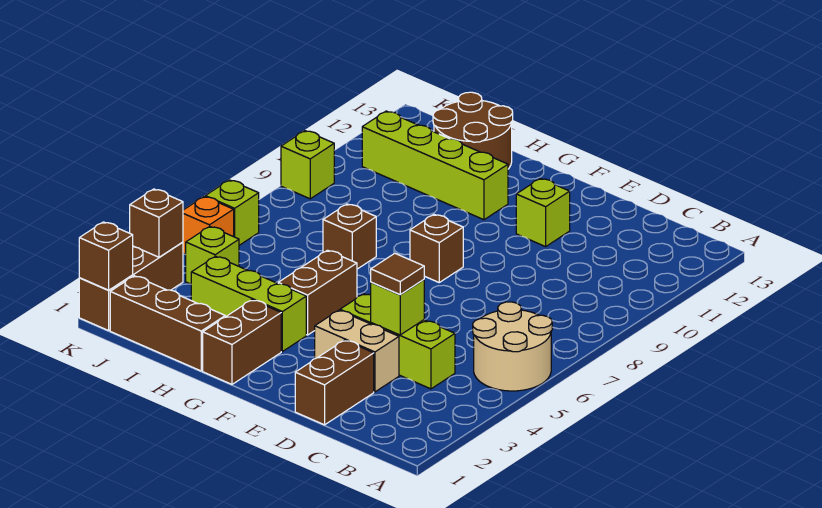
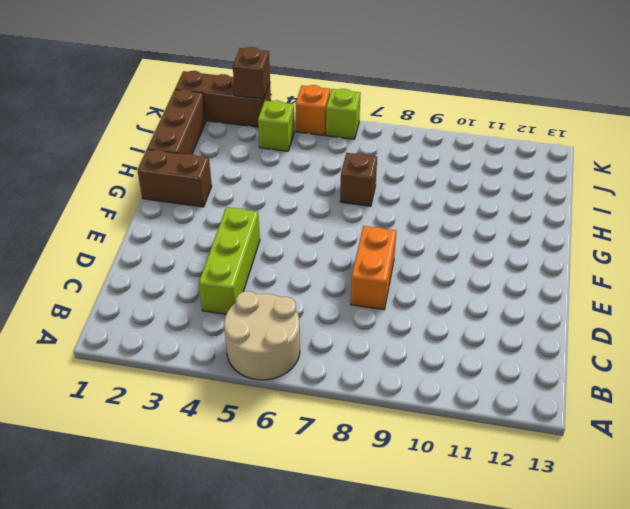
orange brick D8:E8 level 1 -> none
none -> brown brick D1:D2 level 1
none -> tan brick D3:E3 level 1
none -> lime brick E11 level 1

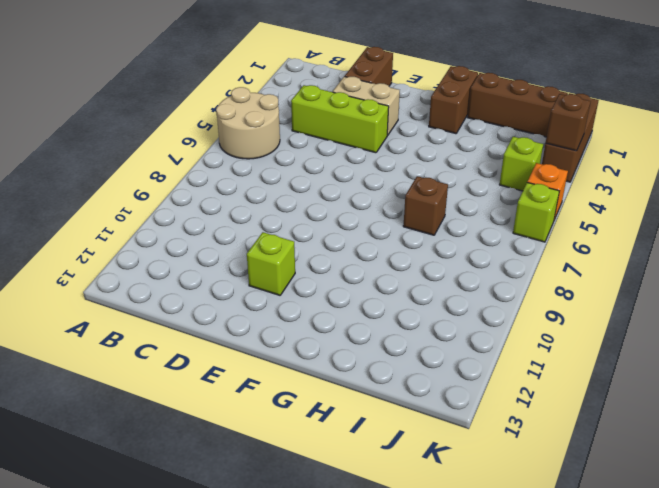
none -> brown brick F8 level 1
none -> lime brick G3:I3 level 1
none -> brown brick G4:G5 level 1

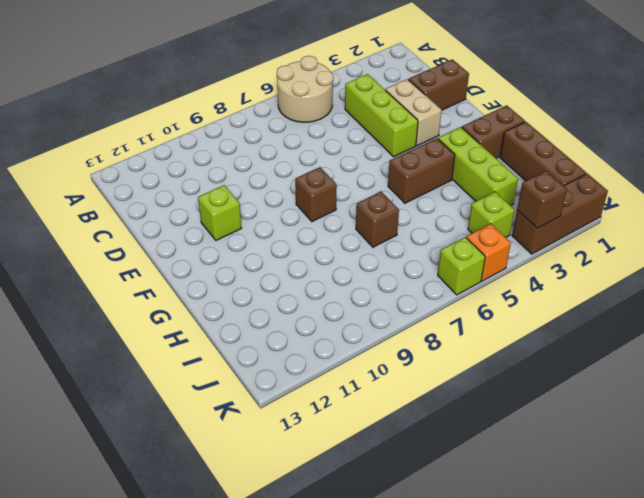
none -> lime brick G11:J11 level 1
none -> brown round brick H12:I13 level 1
none -> lime brick K9 level 1

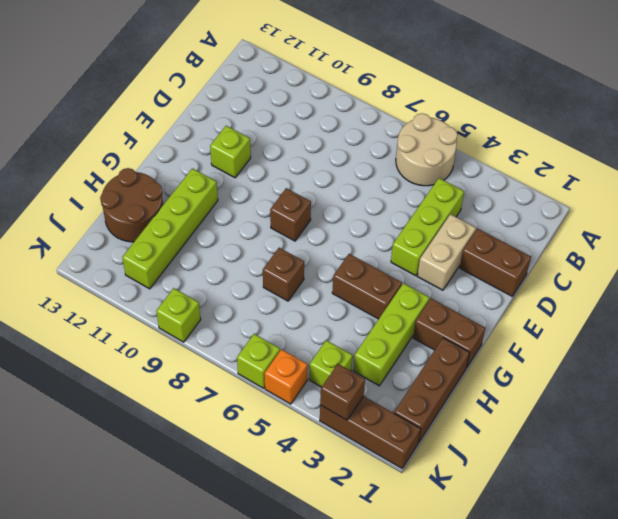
none -> lime brick D4 level 2
none -> brown brick K1 level 2
none -> brown tile D4 level 3

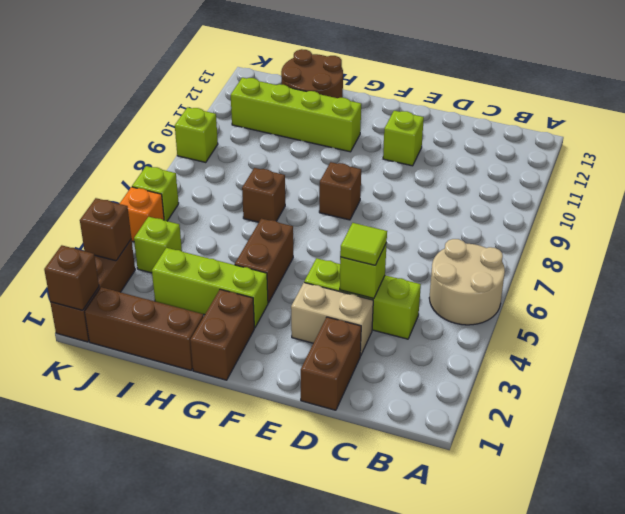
lime tile D4 level 3 -> brown tile D4 level 3

